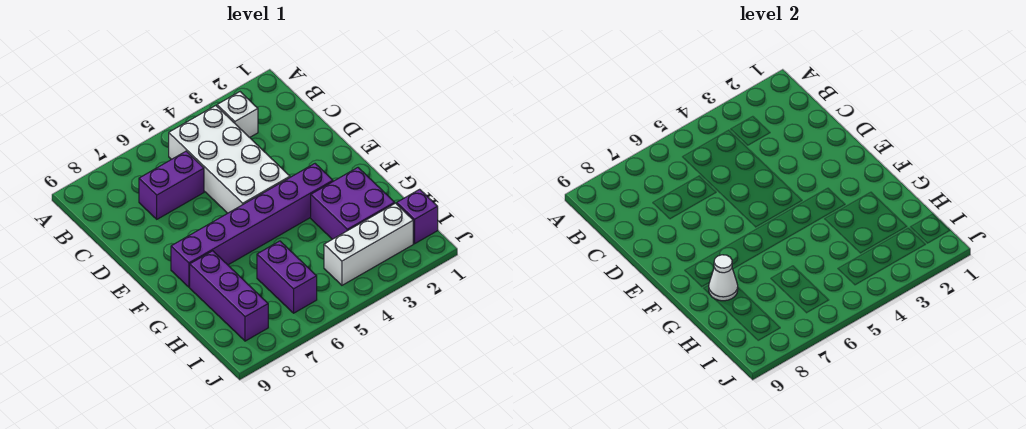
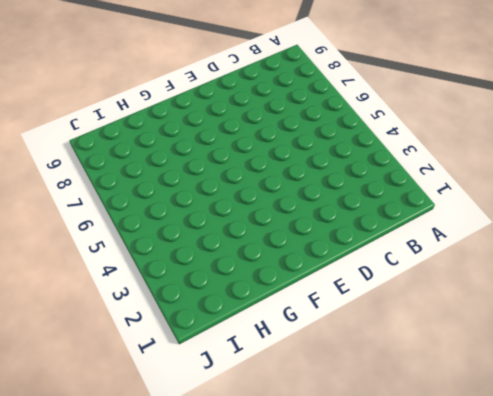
none -> white brick B3 level 1
none -> white brick B4:E5 level 1

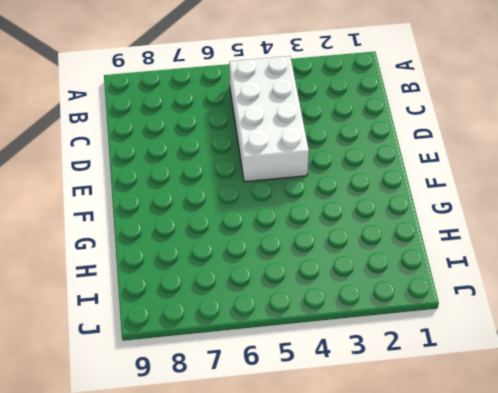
none -> white brick B3 level 1
none -> purple brick C6:C7 level 1

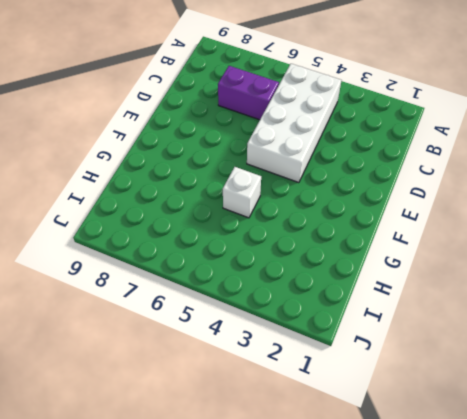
white brick G5 level 1 -> white brick B3 level 1
none -> purple brick F3:F8 level 1
none -> purple brick G2:H3 level 1

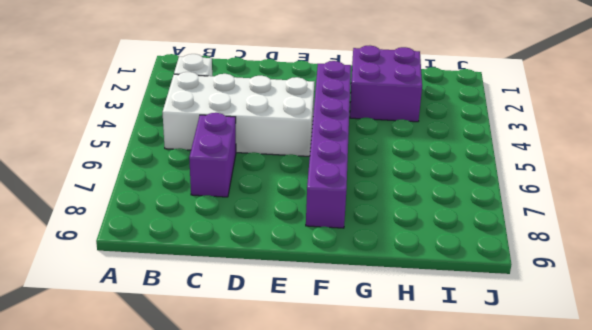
none -> purple brick G8:I8 level 1
none -> purple brick H6:I6 level 1

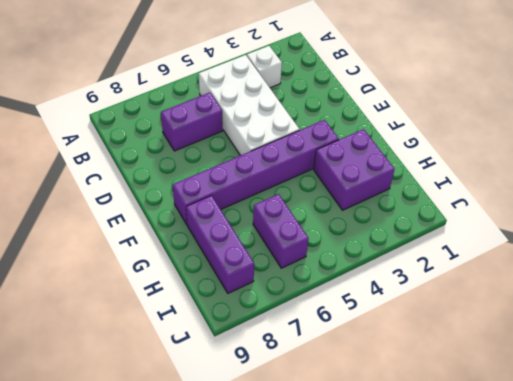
none -> purple brick I1 level 1
none -> white brick I2:I4 level 1

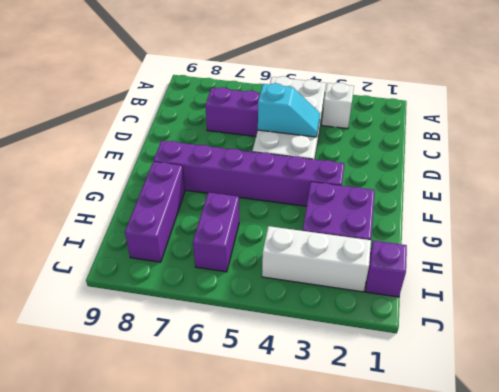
cyan slope D4:D5 level 2 top 5 -> none
none -> white cone G8 level 2

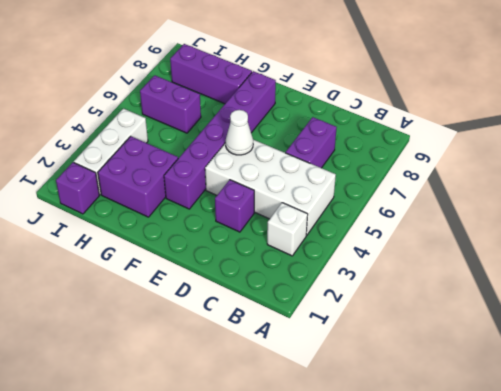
purple brick D3 level 1 -> none
white cone E5 level 2 -> white cone G8 level 2

